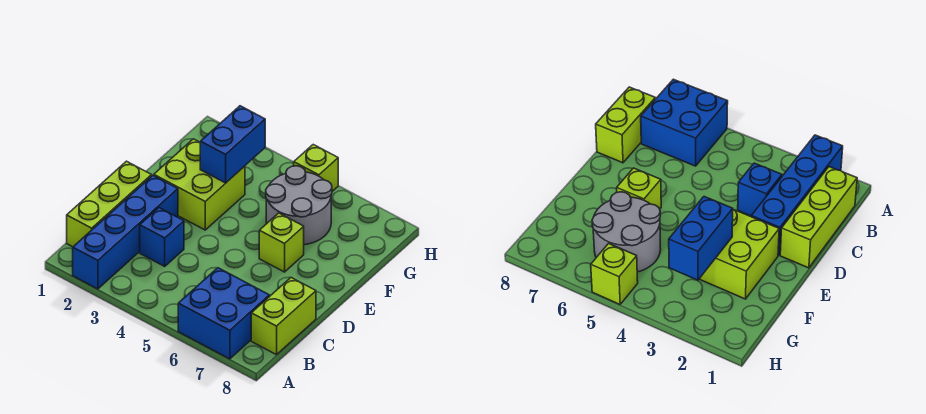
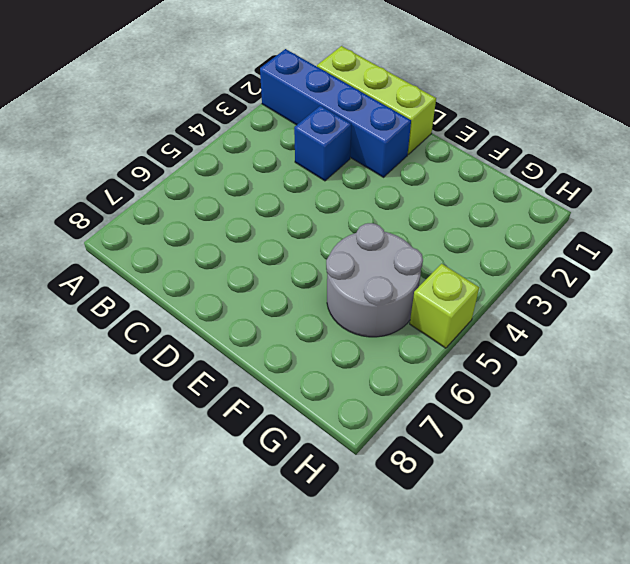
none -> blue brick A6:B7 level 1
none -> lime brick B8:C8 level 1

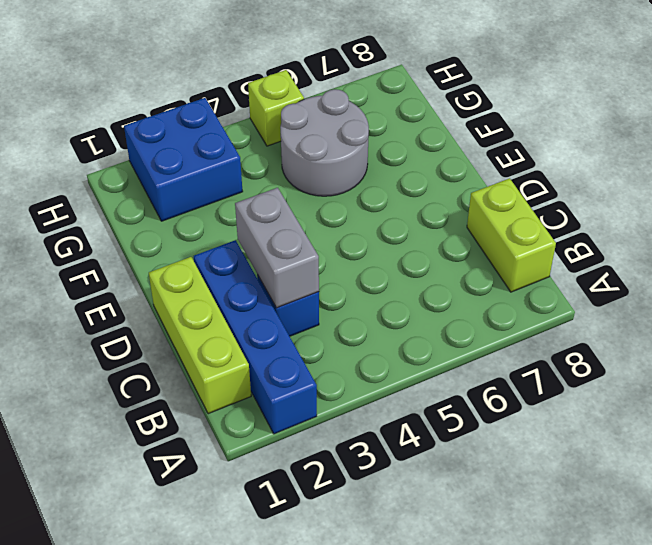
grey brick C3:D3 level 2 -> none
blue brick G2:H3 level 1 -> blue brick A6:B7 level 1
none -> lime brick E2:F3 level 1
none -> lime brick E6 level 1

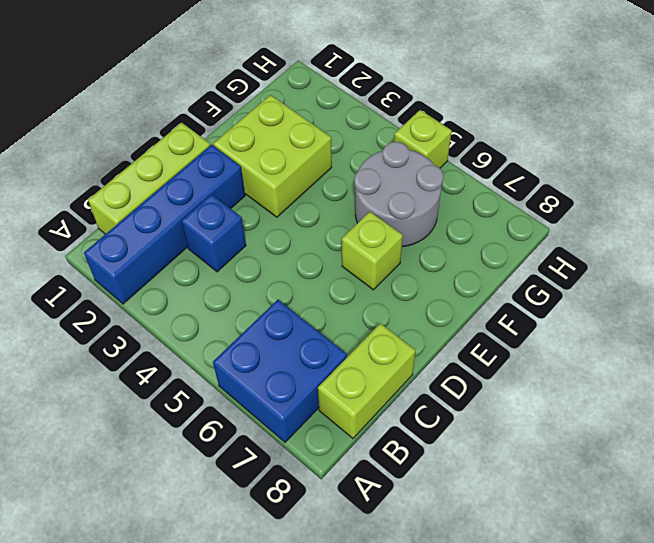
none -> blue brick F3:G3 level 2

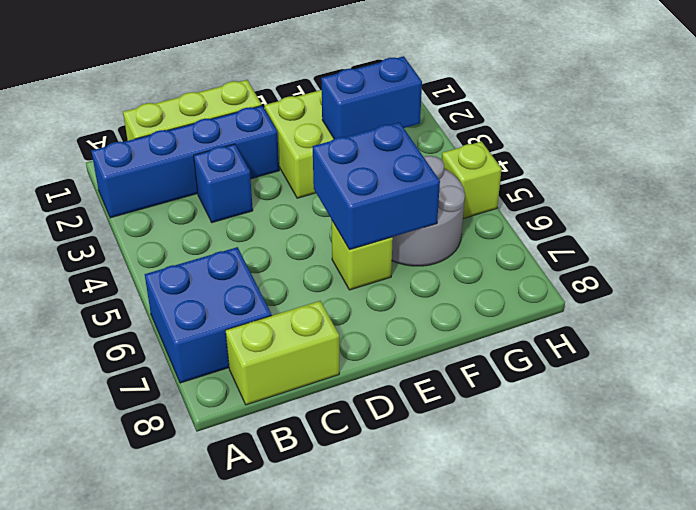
blue brick E5:F6 level 2 -> none

